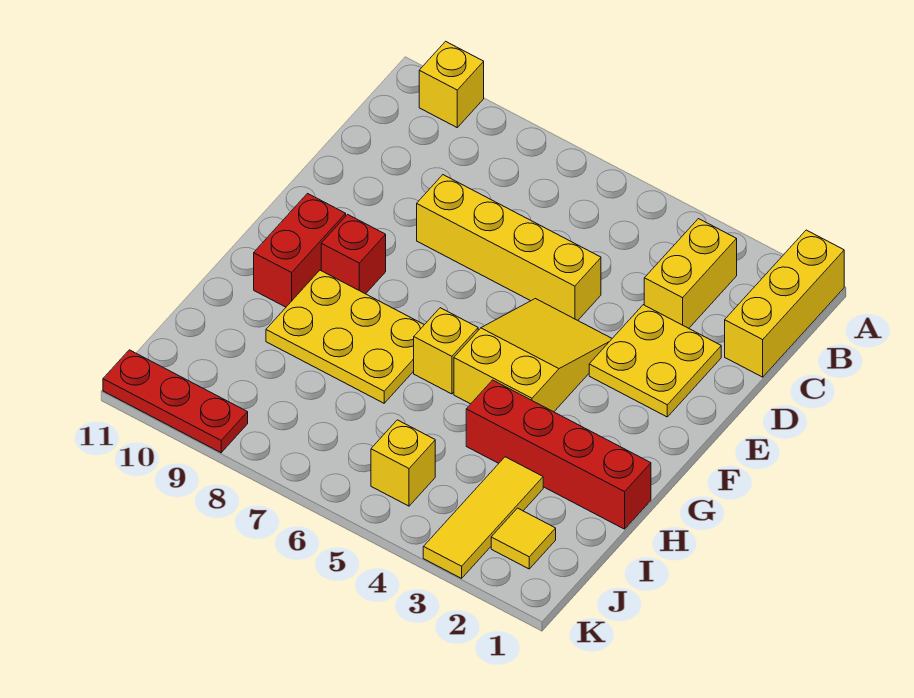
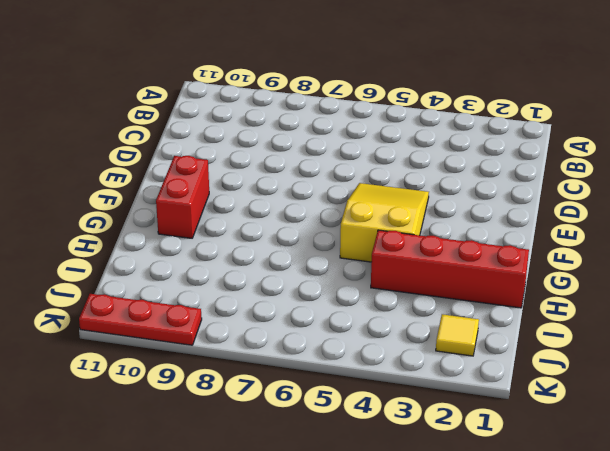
none -> yellow brick A1:C1 level 1
none -> yellow brick A10 level 1
none -> yellow brick B3:C3 level 1

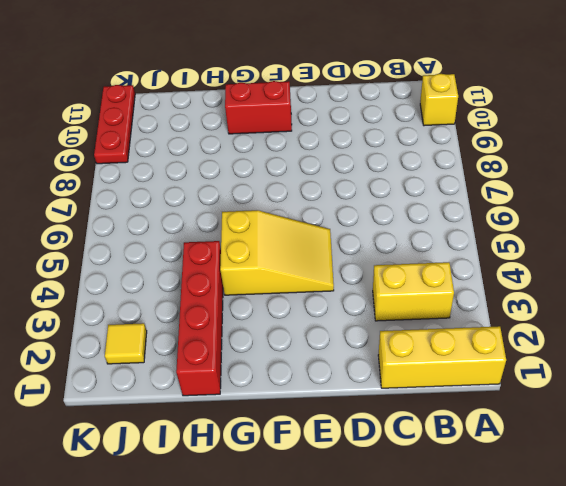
none -> yellow plate D2:E3 level 1
none -> yellow brick D5:D8 level 1
none -> red brick F9 level 1

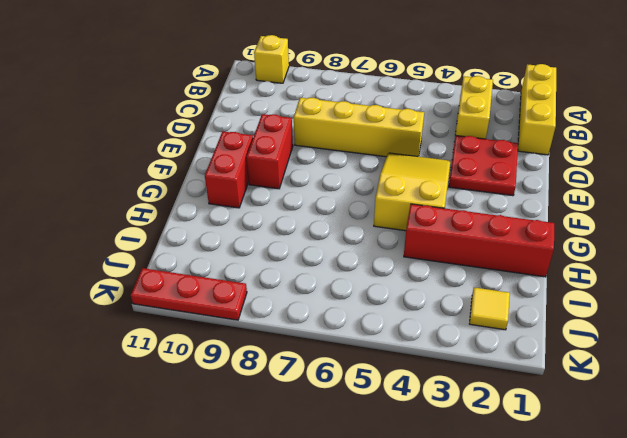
red plate D2:E3 level 1 -> yellow plate D2:E3 level 1
red brick E9:F9 level 1 -> red brick F9 level 1
none -> yellow brick G6 level 1
none -> yellow plate G7:H9 level 1
none -> yellow tile I3:K3 level 1

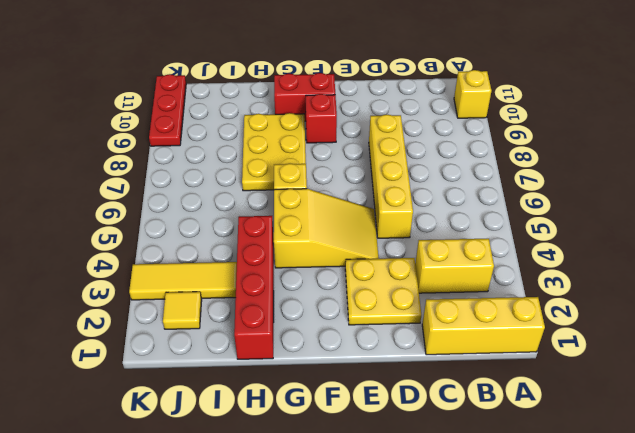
none -> yellow brick J5 level 1

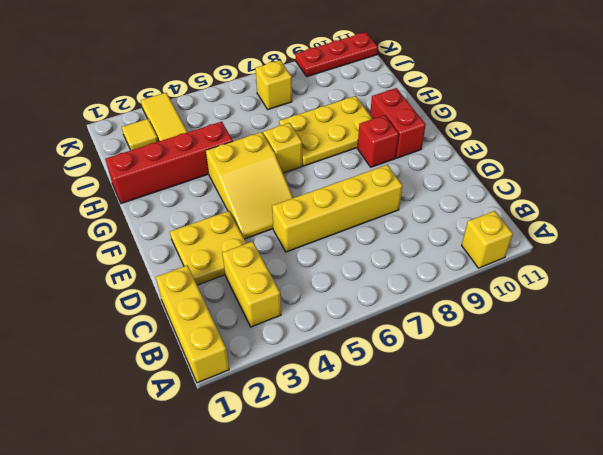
yellow brick J7 level 1 -> yellow brick J5 level 1

